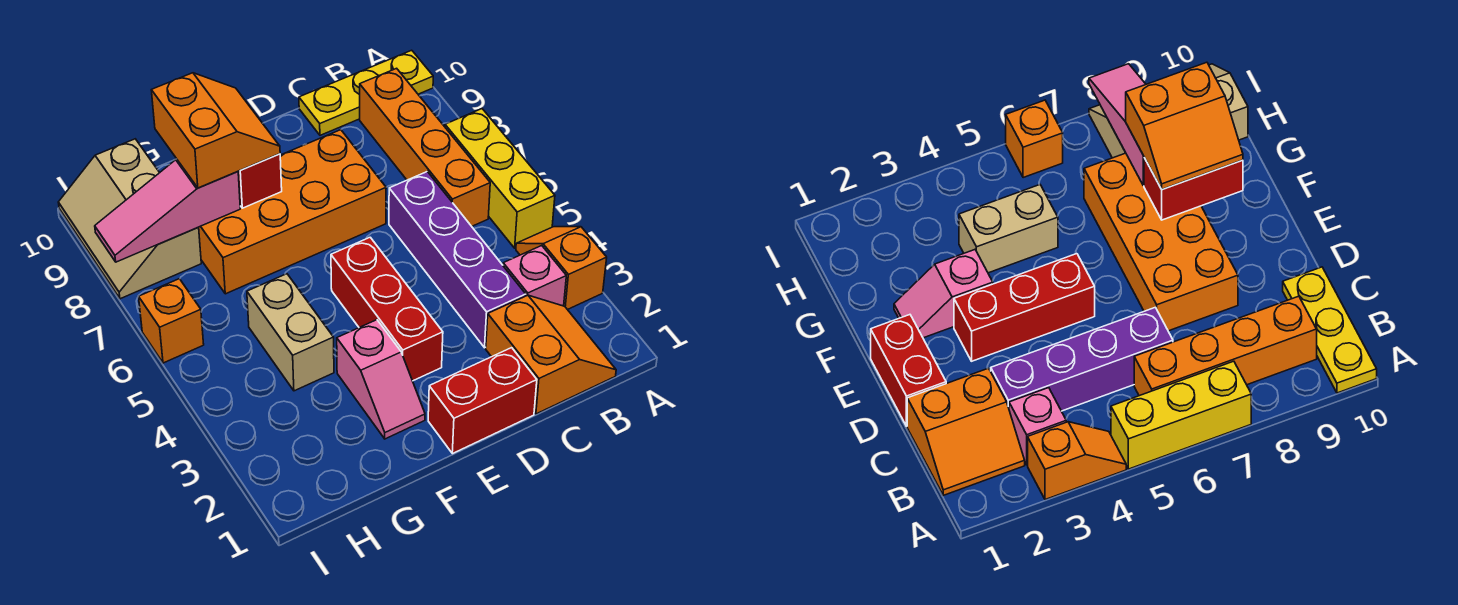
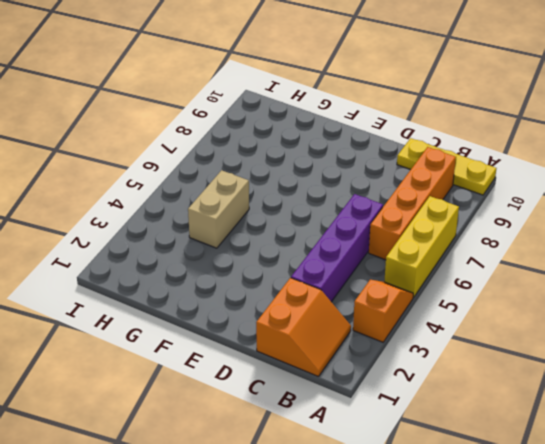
none -> pink brick B3 level 1
none -> red brick D1:E1 level 1
none -> orange brick D7:G8 level 1

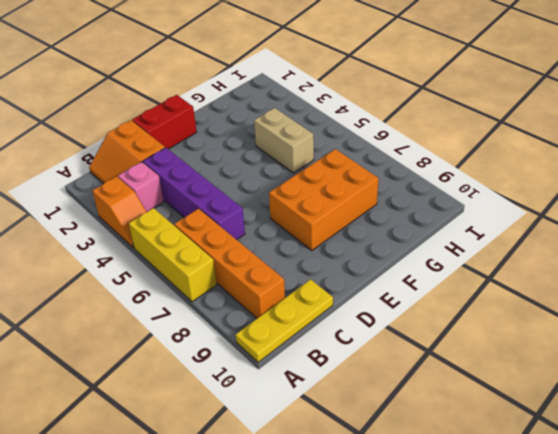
orange brick E7:G8 level 1 -> orange brick D7:G8 level 1
none -> red brick E3:E5 level 1
none -> pink slope F2:F3 level 1 top 3
none -> tan slope H8:I10 level 1 top H

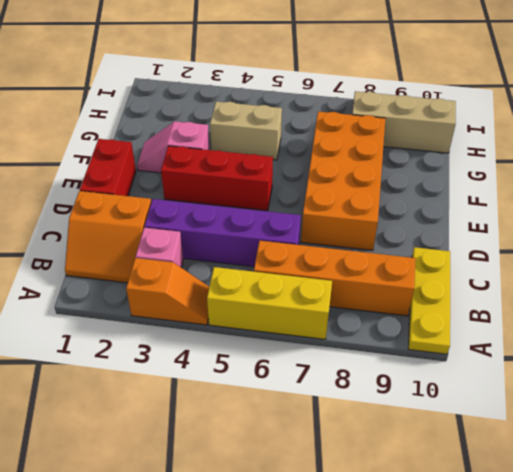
none -> orange brick I6 level 1
none -> red brick F8:F9 level 2
none -> pink slope G8:I8 level 2 top G

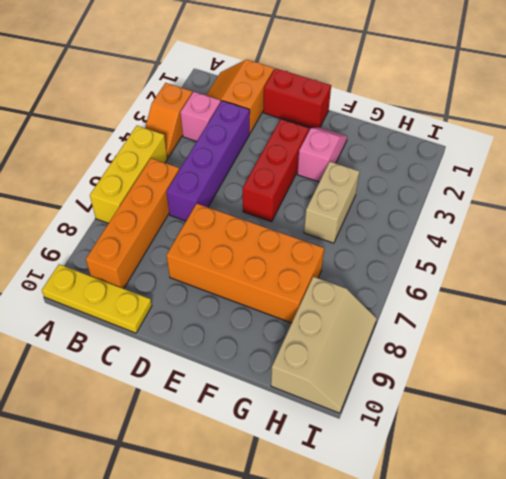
none -> orange brick I6 level 1
none -> red brick F8:F9 level 2
none -> pink slope G8:I8 level 2 top G

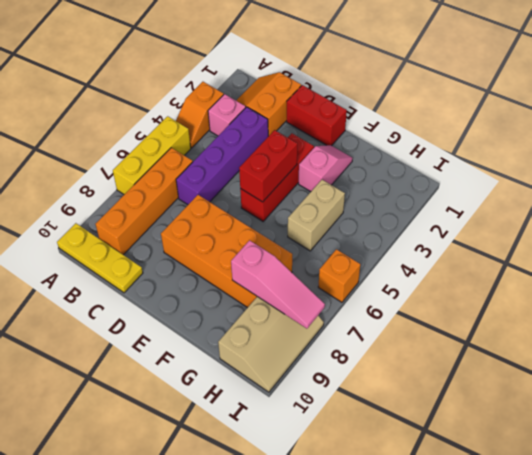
red brick E4:E5 level 2 -> red brick F8:F9 level 2
none -> orange slope F8:G9 level 3 top G

